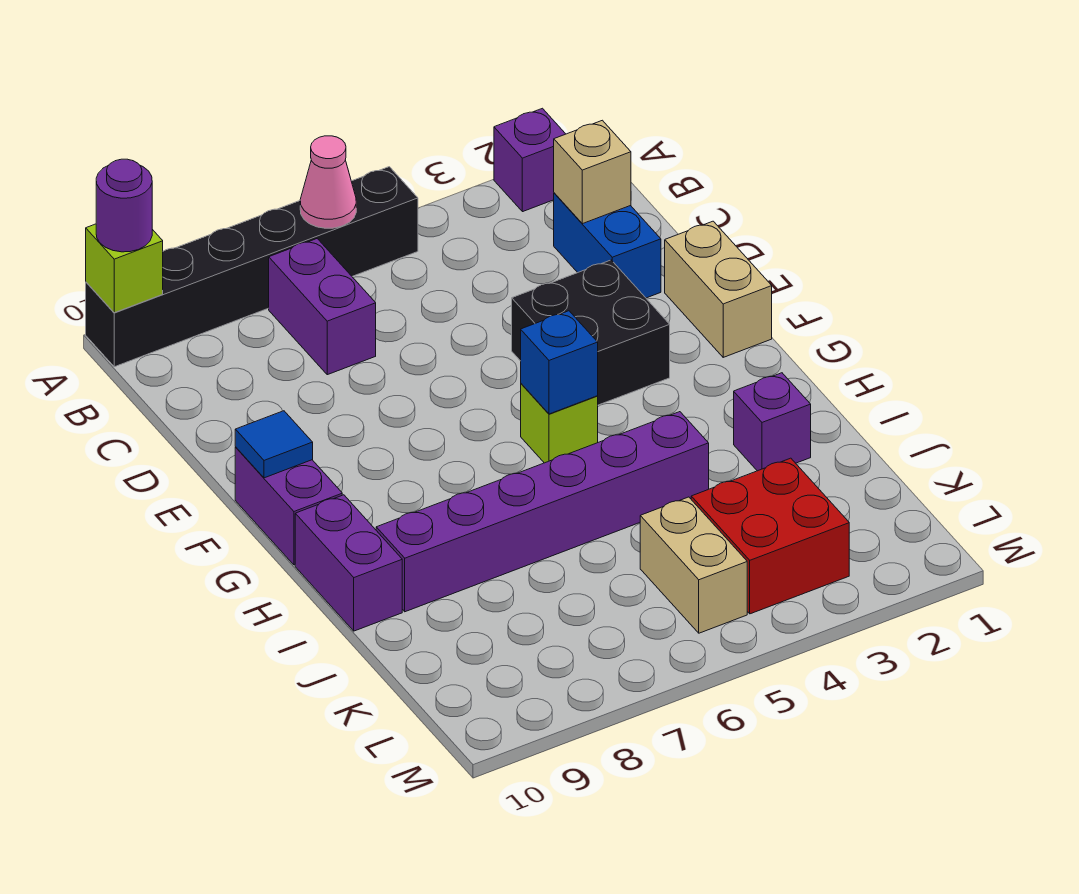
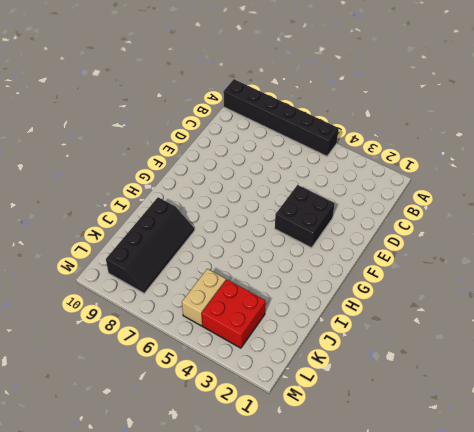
black slope I8:L9 level 1 top 9 -> purple brick I4:I9 level 1
none -> purple brick A2 level 1
none -> purple brick B7:C7 level 1
none -> blue brick C2:D2 level 1

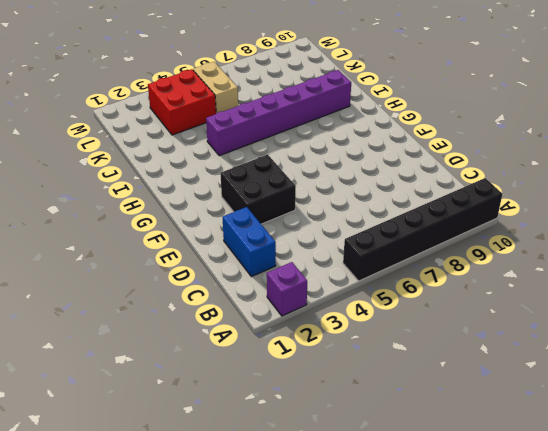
none -> purple brick B7:C7 level 1
none -> tan brick E1:F1 level 1
none -> purple brick F10:G10 level 1

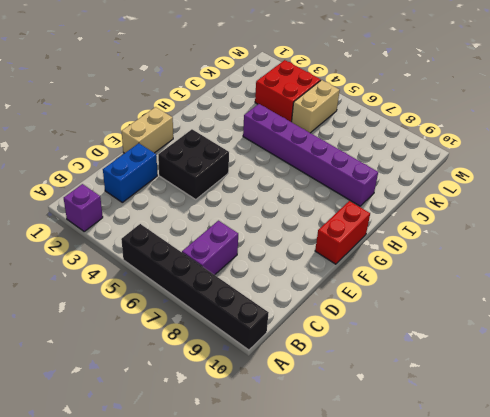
red brick F10:G10 level 1 -> purple brick F10:G10 level 1
none -> lime brick G5 level 1
none -> purple brick H10:I10 level 1
none -> purple brick I2 level 1

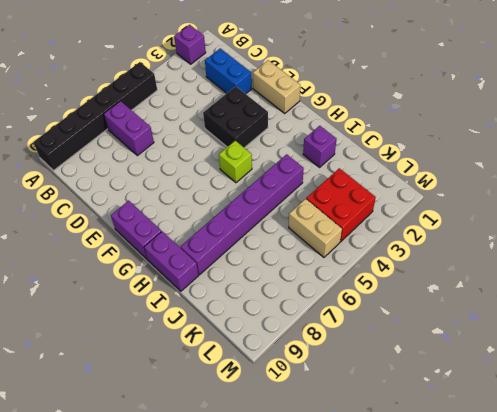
none -> pink cone A6 level 2
none -> lime brick A10 level 2
none -> tan brick C2 level 2

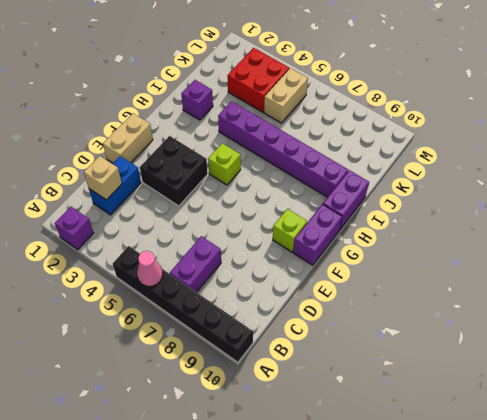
lime brick F9 level 1 -> lime brick A10 level 2
none -> blue tile F10 level 2
none -> blue brick G5 level 2
none -> purple round brick A10 level 3

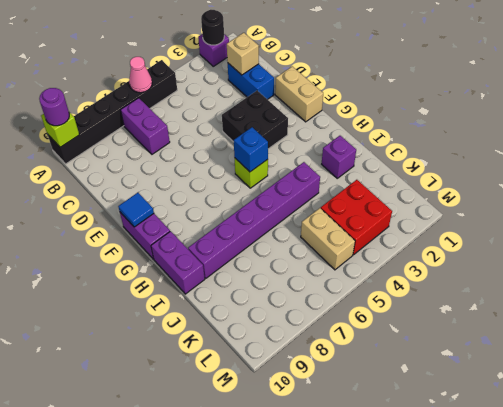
black round brick A2 level 2 -> none

